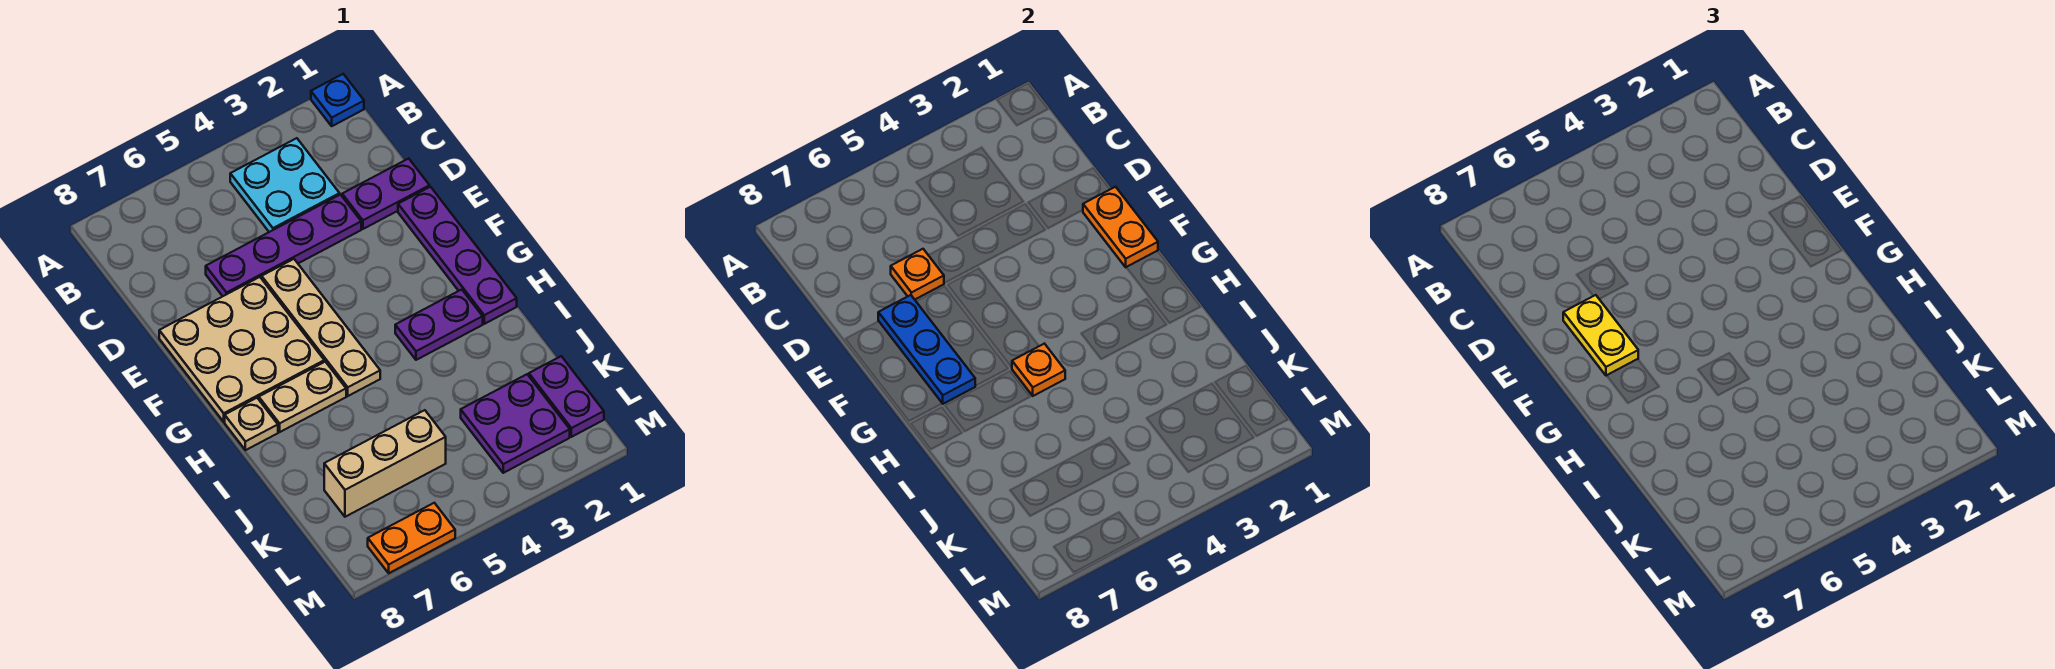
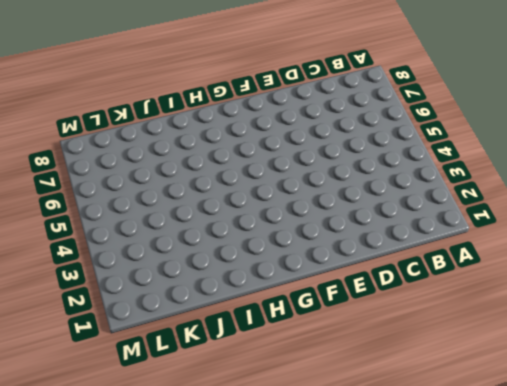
none -> blue plate A1 level 1
none -> cyan plate B3:C4 level 1
none -> purple plate D1:D2 level 1

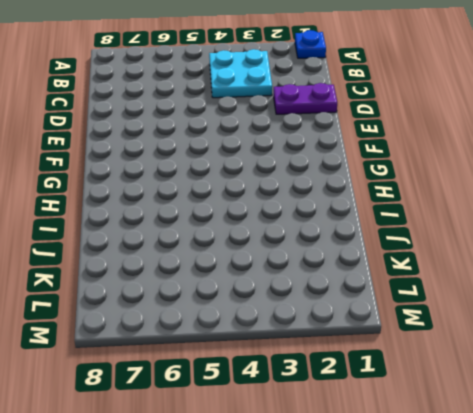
none -> purple plate D3:D6 level 1
none -> purple plate E1:H1 level 1
none -> tan plate E5:H5 level 1

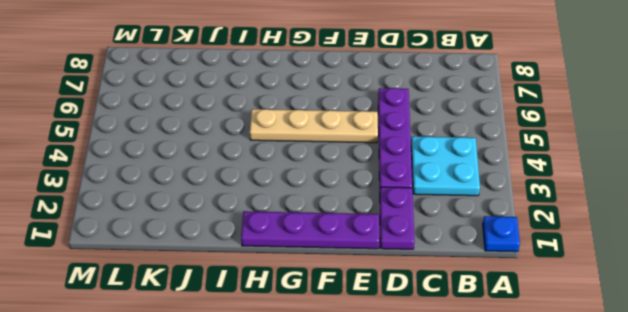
none -> tan plate E6:G8 level 1
none -> purple plate H2:H3 level 1
none -> tan plate H6:H7 level 1

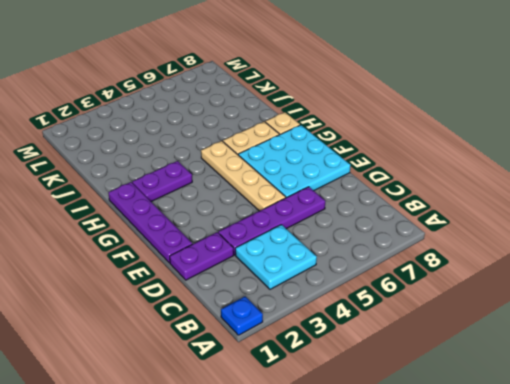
cyan plate E6:G8 level 1 -> tan plate E6:G8 level 1
none -> purple plate K1:L1 level 1
none -> purple plate K2:L3 level 1
none -> tan brick K5:K7 level 1

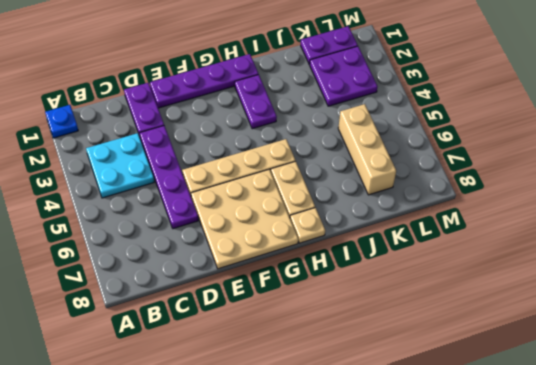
none -> orange plate M6:M7 level 1
none -> orange plate D6 level 2
none -> orange plate E1:F1 level 2

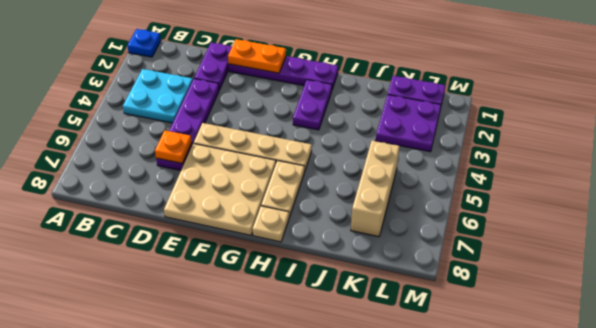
none -> orange plate M6:M7 level 1
none -> blue plate E7:G7 level 2
none -> orange plate H5 level 2

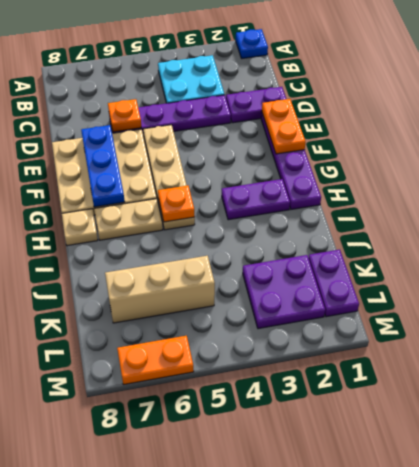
none -> yellow plate E7:F7 level 3

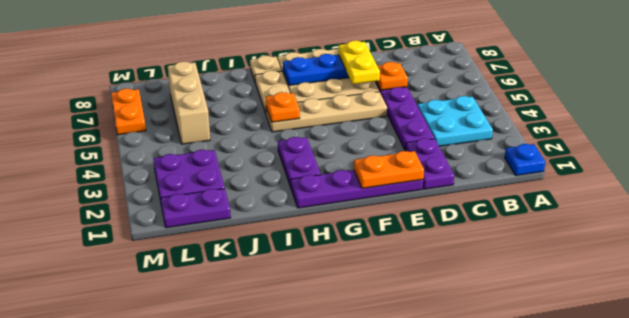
yellow plate E6:E7 level 3 -> yellow plate E7:F7 level 3

